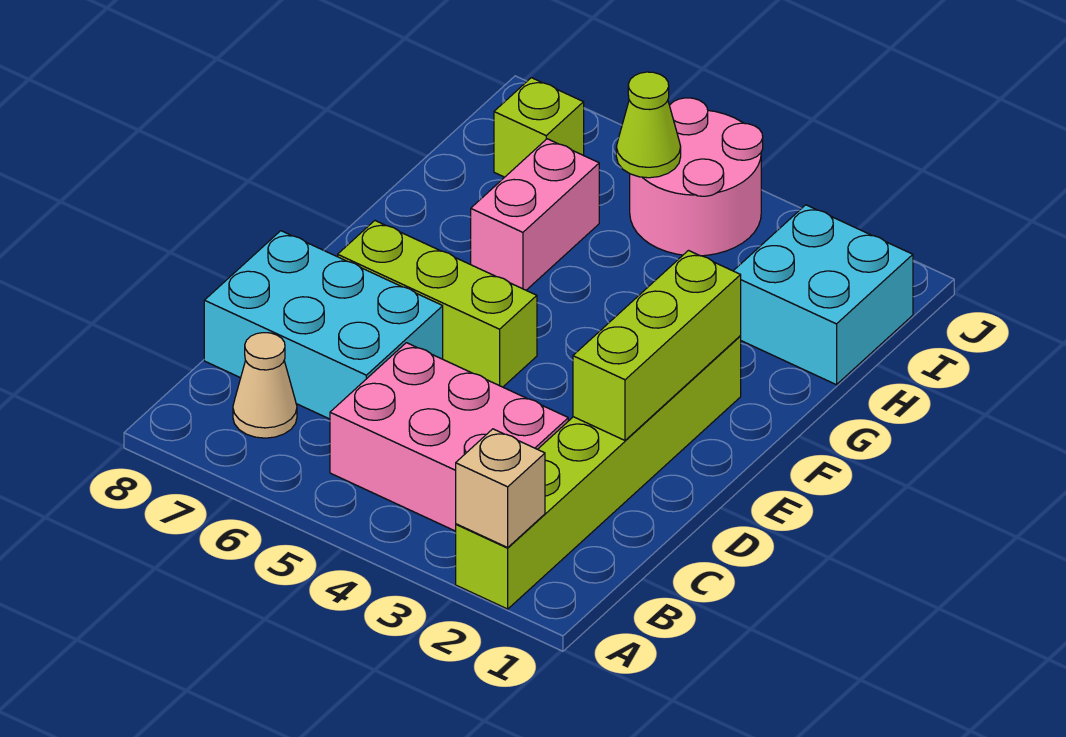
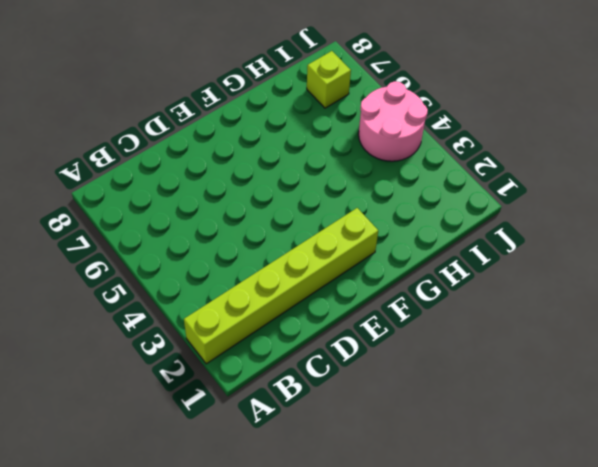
none -> pink brick B3:C5 level 1
none -> tan cone B7 level 1
none -> cyan brick C6:D8 level 1

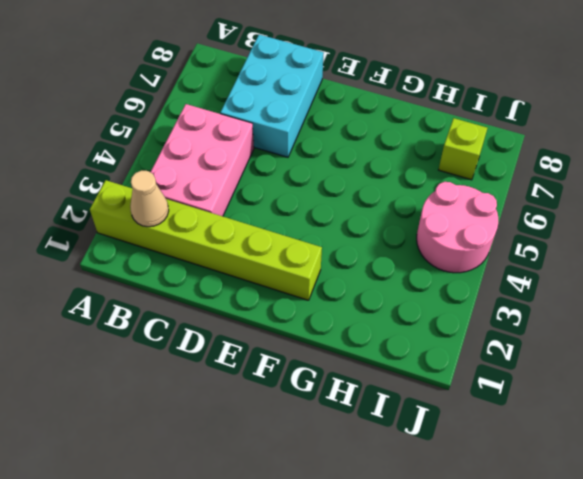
tan cone B2 level 2 -> tan cone B7 level 1
none -> lime brick E5:E7 level 1
none -> pink brick G6:H6 level 1
none -> cyan brick H1:I2 level 1

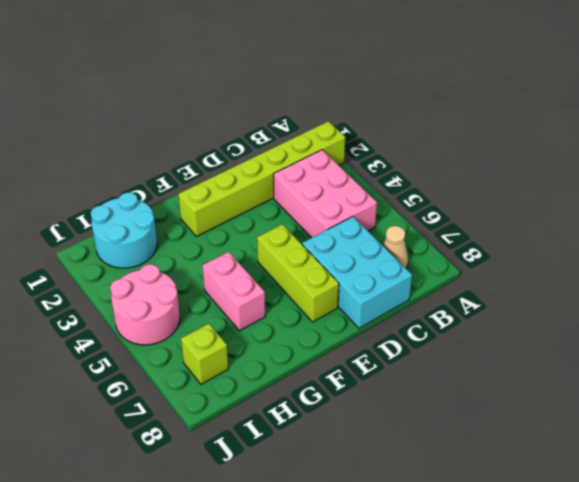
pink brick G5:G6 level 1 -> pink brick G6:H6 level 1
cyan round brick H1:I2 level 1 -> cyan brick H1:I2 level 1
none -> tan brick A2 level 2
none -> lime brick D2:F2 level 2
none -> lime cone I5 level 2

